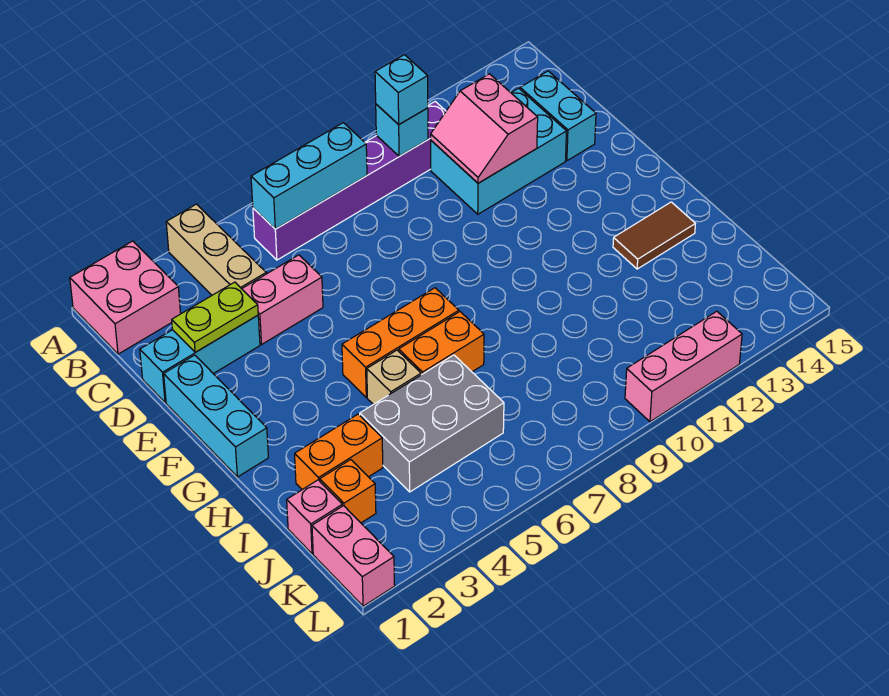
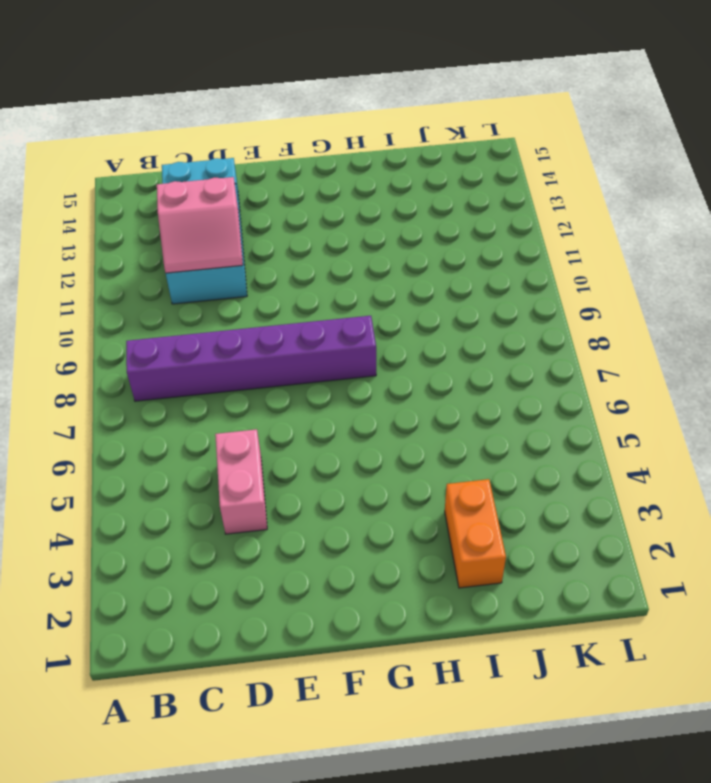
purple brick B8:G8 level 1 -> purple brick B6:B11 level 1
none -> pink brick A1:B2 level 1
none -> tan brick A4:C4 level 1
none -> cyan brick D1:D3 level 1

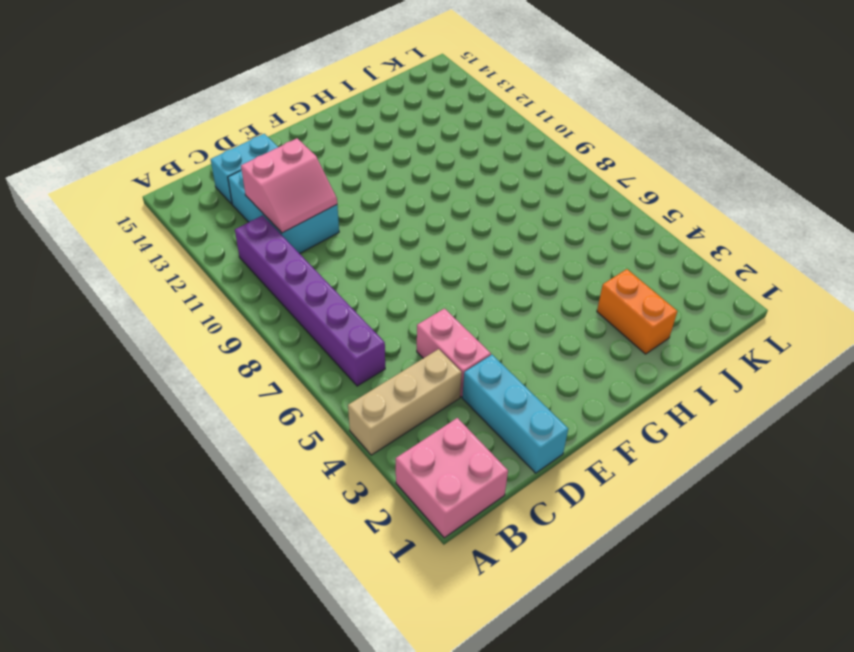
none -> cyan brick E1:G1 level 1
none -> orange brick G5:G7 level 1
none -> tan brick H5 level 1

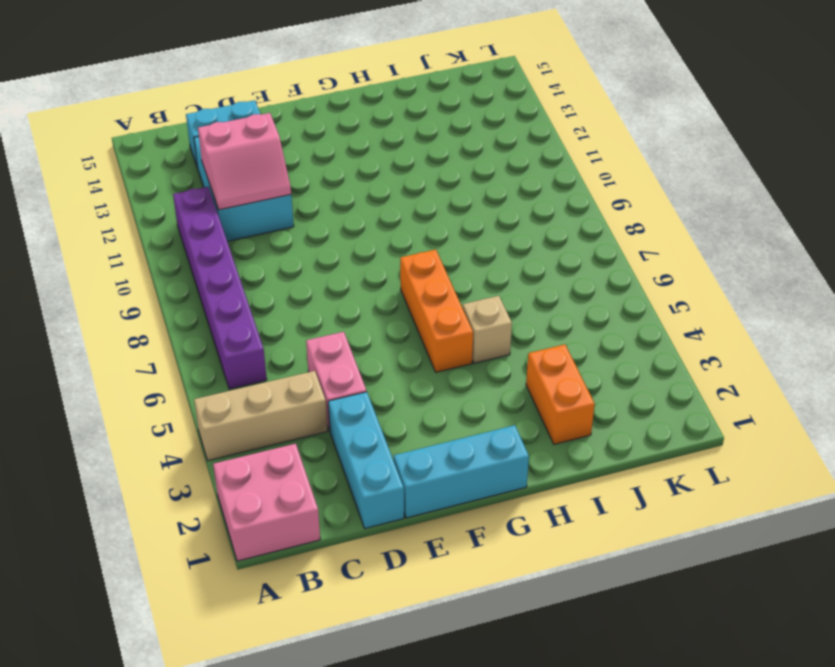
none -> orange brick H6:H7 level 1
none -> brown tile H13:H14 level 1
none -> grey brick I4:J6 level 1

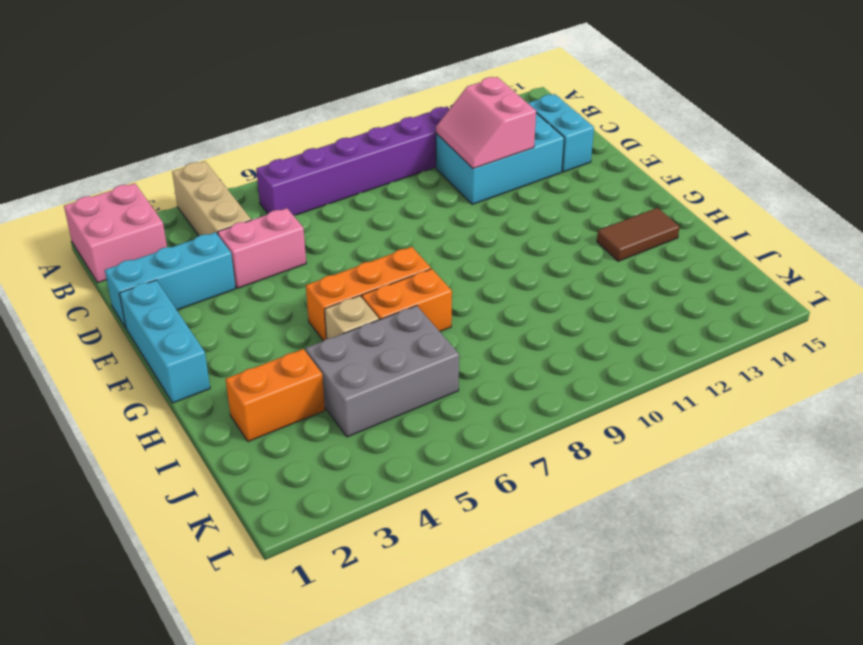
none -> pink brick J1 level 1
none -> orange brick J2 level 1
none -> pink brick K1:L1 level 1

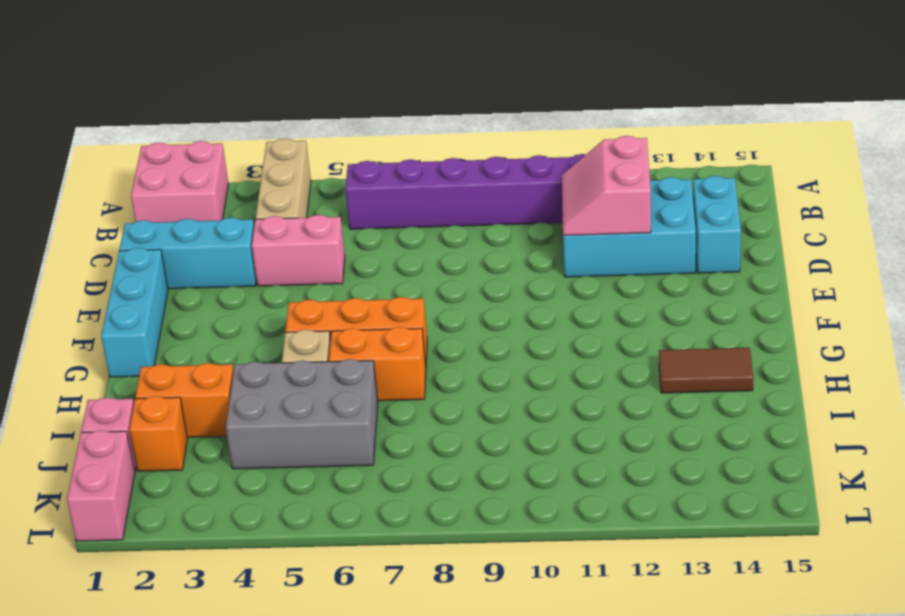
none -> pink brick L10:L12 level 1
none -> cyan brick B6:B8 level 2
none -> cyan brick B10 level 2

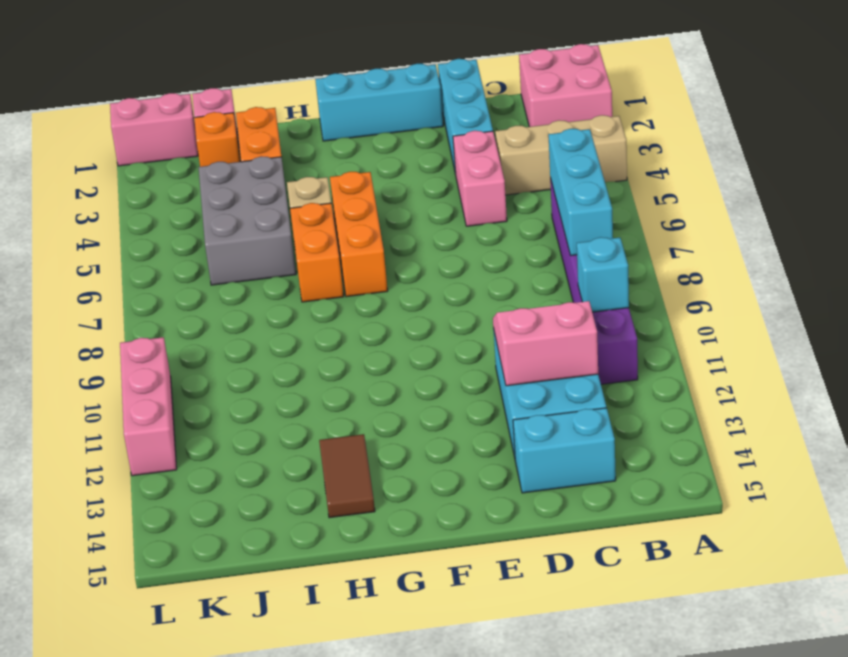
none -> lime plate D2:D3 level 2
none -> cyan brick B10 level 3

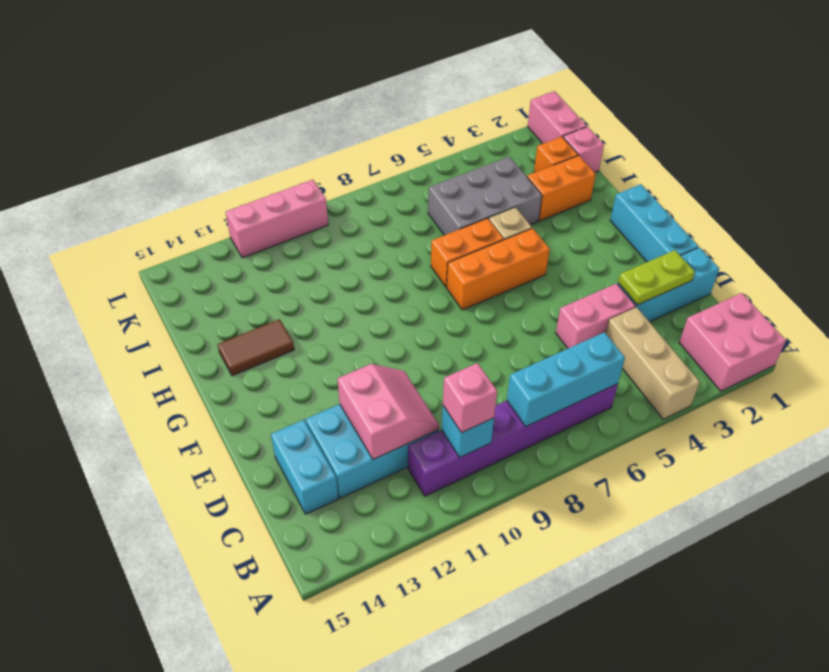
pink brick B10 level 3 -> cyan brick B10 level 3

